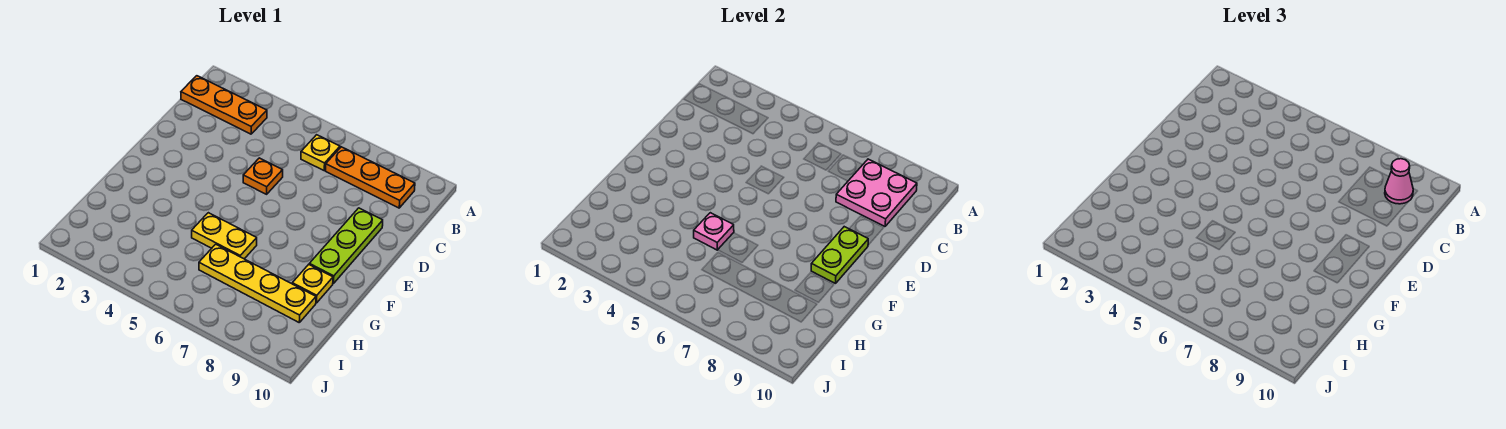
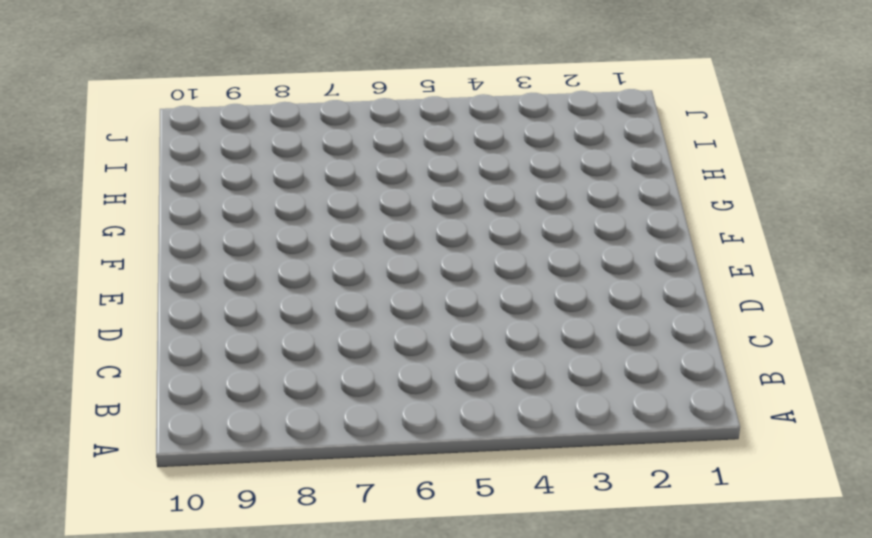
none -> orange plate B1:B3 level 1
none -> yellow plate B6 level 1
none -> orange plate B7:B9 level 1

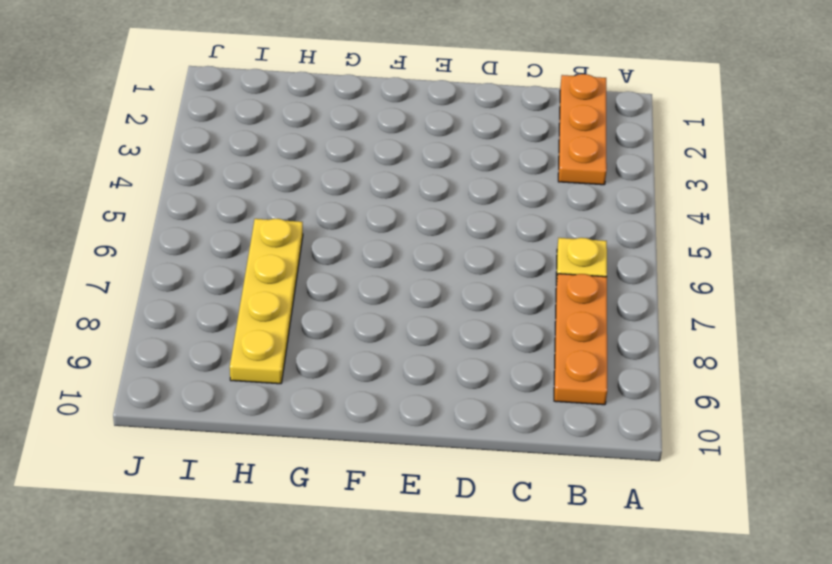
none -> orange plate D5 level 1
none -> lime plate D9:F9 level 1
none -> yellow plate G5:G6 level 1

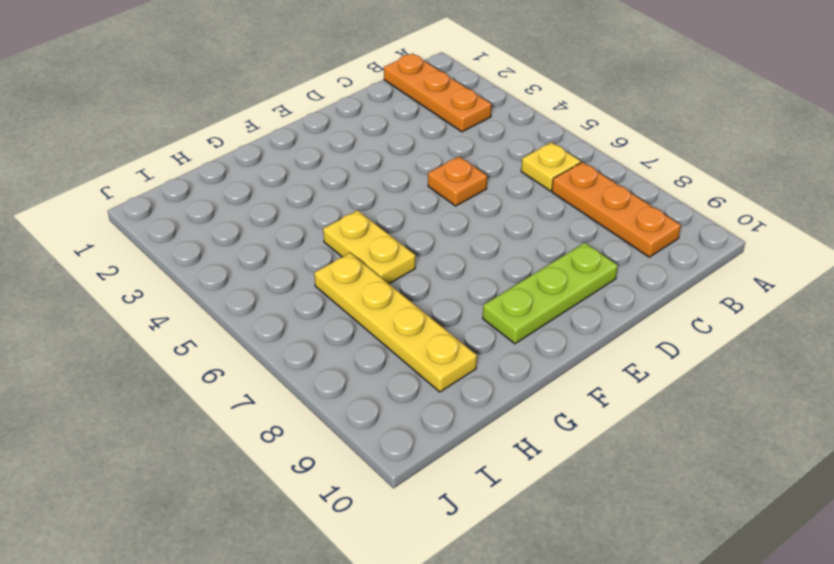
none -> yellow plate G9 level 1
none -> pink plate B8:C9 level 2
none -> lime plate E9:F9 level 2

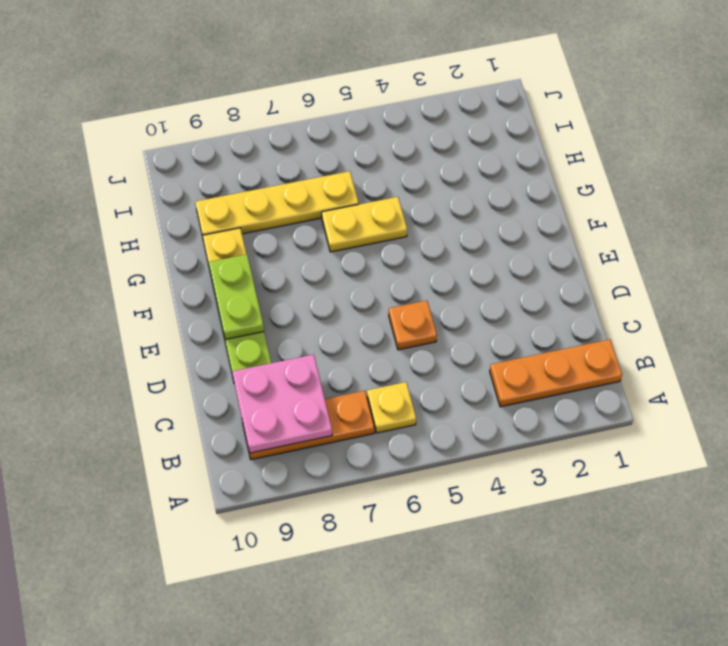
none -> pink plate G5 level 2
none -> pink cone B9 level 3

